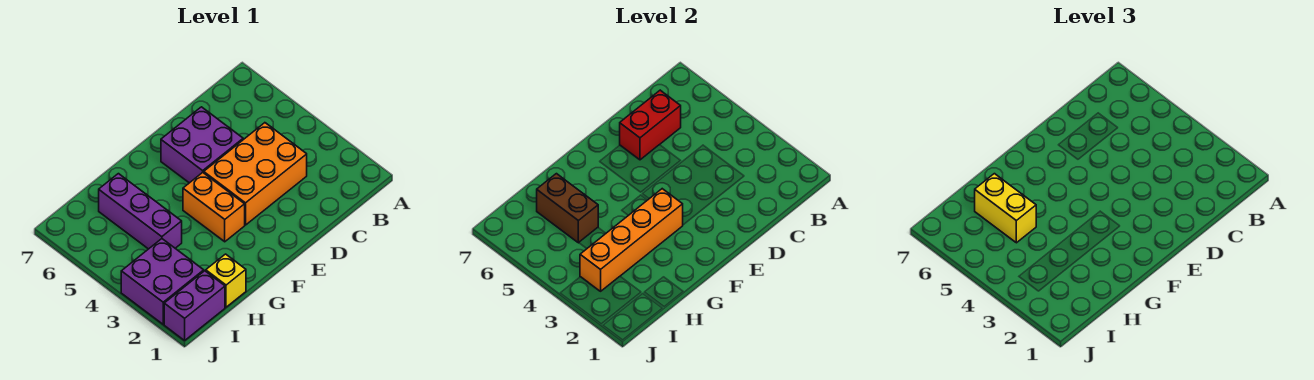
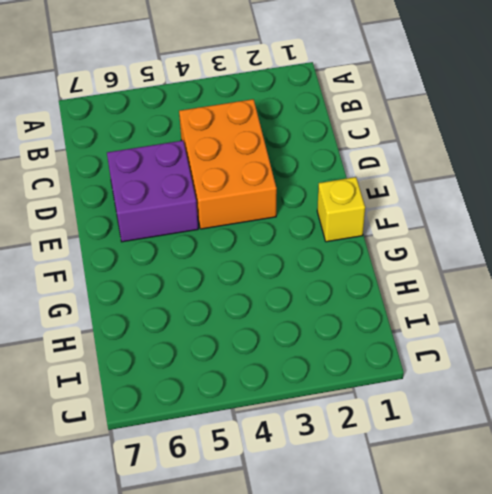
yellow brick F1 level 1 -> yellow brick H1 level 1
none -> orange brick F3:F4 level 1
none -> purple brick H4:H6 level 1

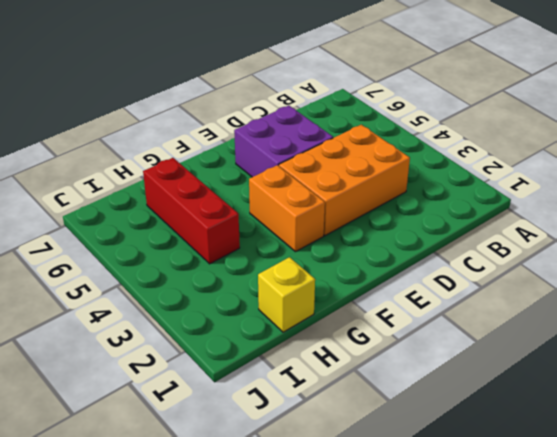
red brick H4:H6 level 1 -> purple brick H4:H6 level 1
none -> purple brick I1:J1 level 1
none -> purple brick I2:J3 level 1

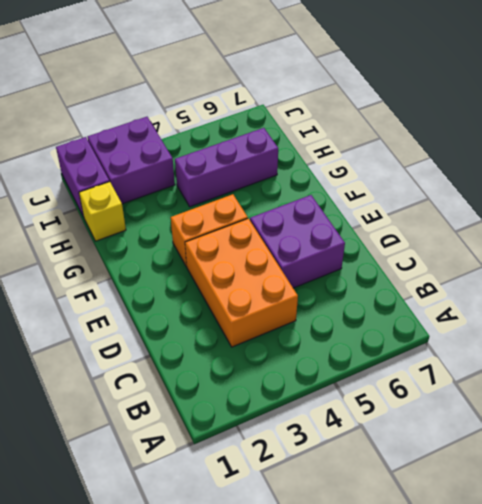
none -> red brick C6:D6 level 2
none -> orange brick F3:I3 level 2

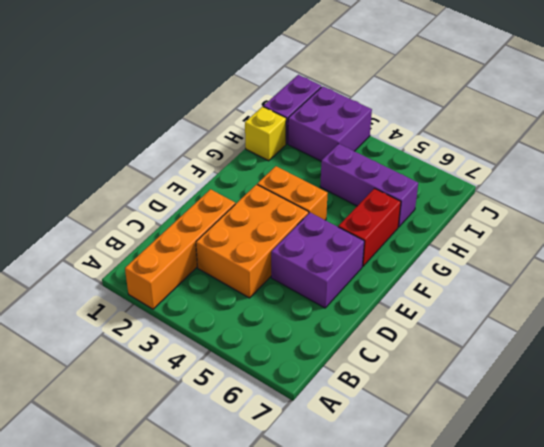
orange brick A2:D2 level 1 -> orange brick F3:I3 level 2
red brick F6:G6 level 1 -> red brick C6:D6 level 2
none -> brown brick H5:H6 level 2
none -> yellow brick H5:H6 level 3

